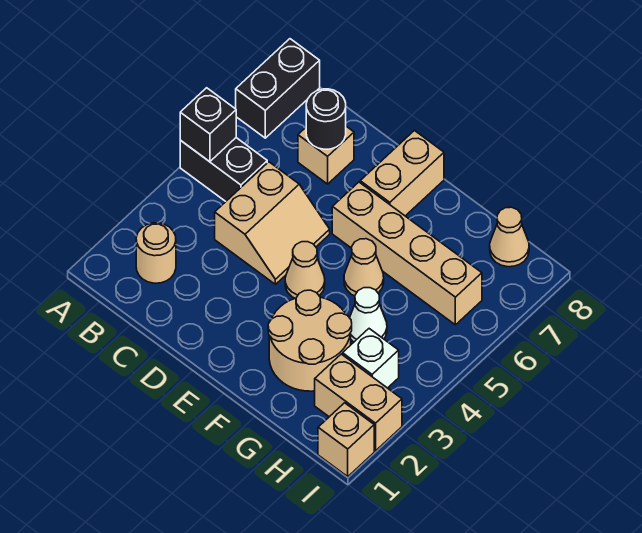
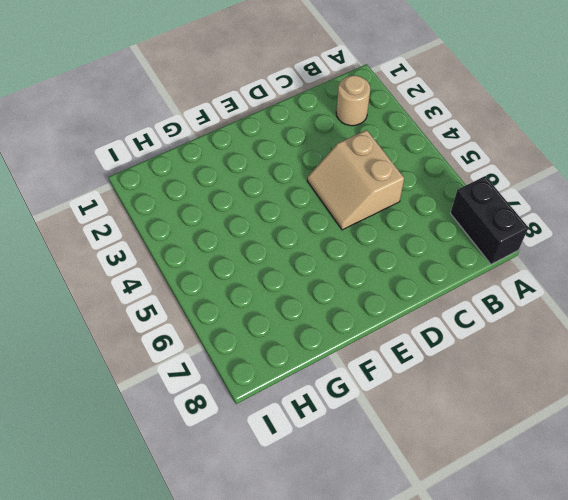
none -> black brick A5:B5 level 1
none -> tan brick C7 level 1
none -> tan cone E4 level 1

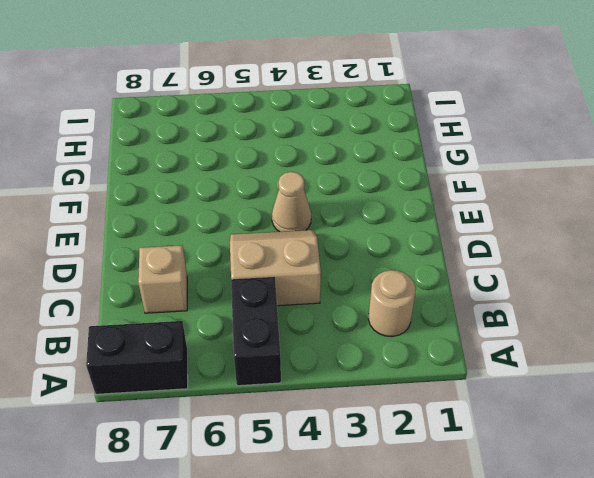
none -> tan brick E6:H6 level 1
none -> tan brick E7:E8 level 1
none -> tan round brick F2:G3 level 1

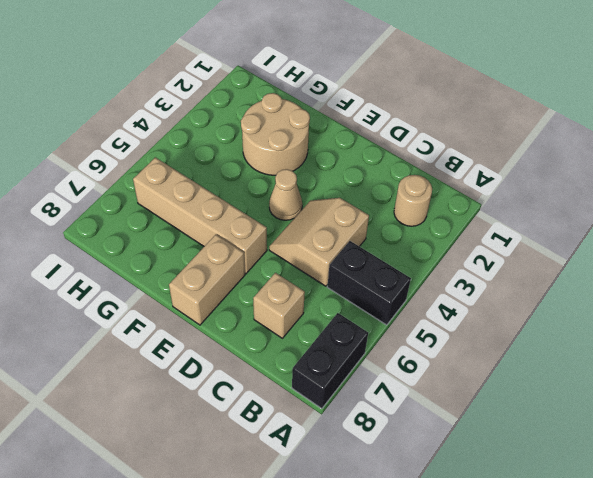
none -> tan cone F5 level 1
none -> white cone G4 level 1
none -> tan brick H2:I2 level 1

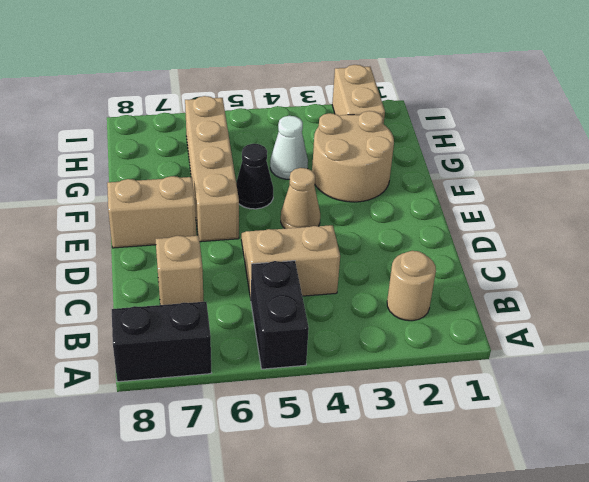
black cone F5 level 1 -> tan cone F5 level 1
none -> white brick H3 level 1
none -> tan cone H8 level 1
none -> tan brick I1 level 1

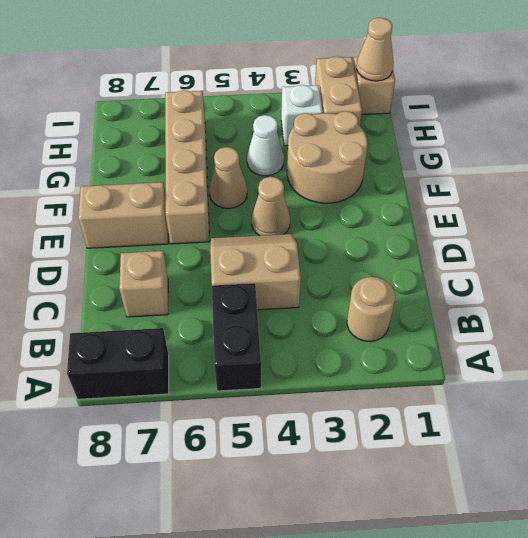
tan cone I1 level 2 -> tan cone H8 level 1
none -> black brick A5 level 2
none -> black round brick C7 level 2

